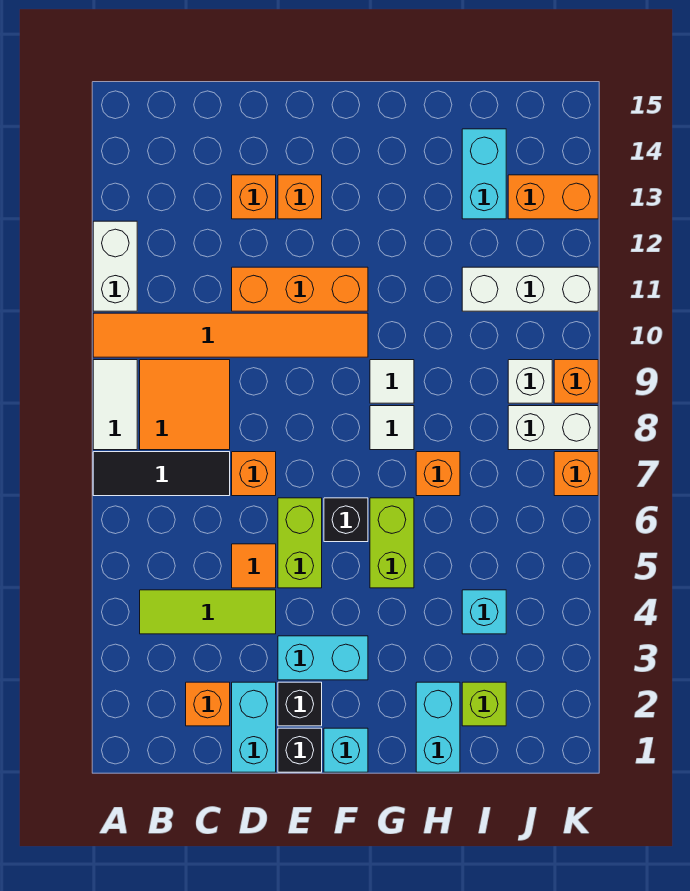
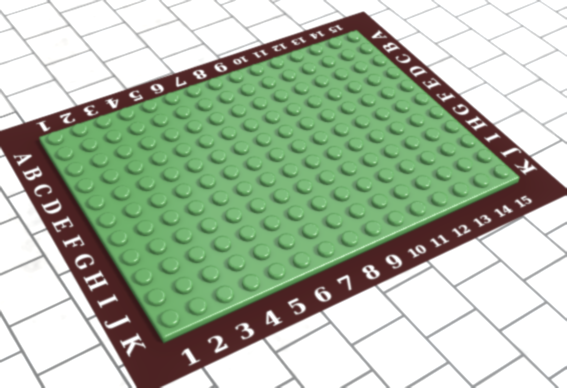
none -> black tile A7:C7 level 1
none -> white tile A8:A9 level 1
none -> orange tile A10:F10 level 1
none -> white brick A11:A12 level 1

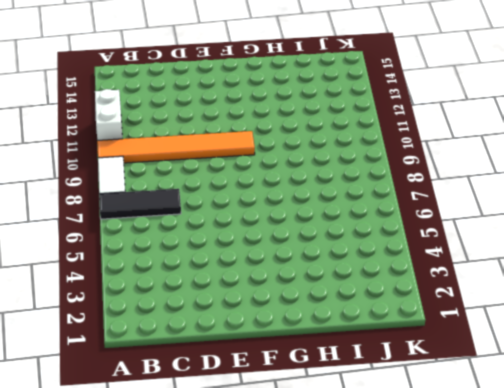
none -> lime tile B4:D4 level 1
none -> orange tile B8:C9 level 1
none -> orange brick C2 level 1
none -> cyan brick D1:D2 level 1

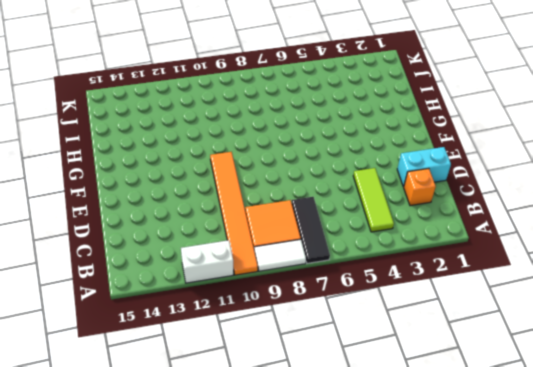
none -> orange tile D5 level 1
none -> orange brick D7 level 1
none -> orange brick D11:F11 level 1
none -> orange brick D13 level 1

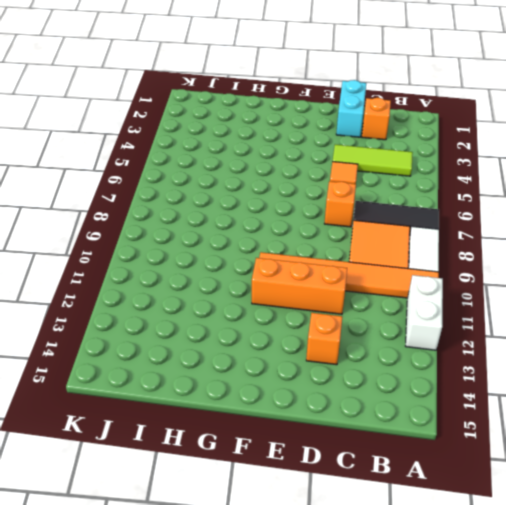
none -> black brick E1 level 1
none -> black brick E2 level 1
none -> cyan brick E3:F3 level 1
none -> lime brick E5:E6 level 1

